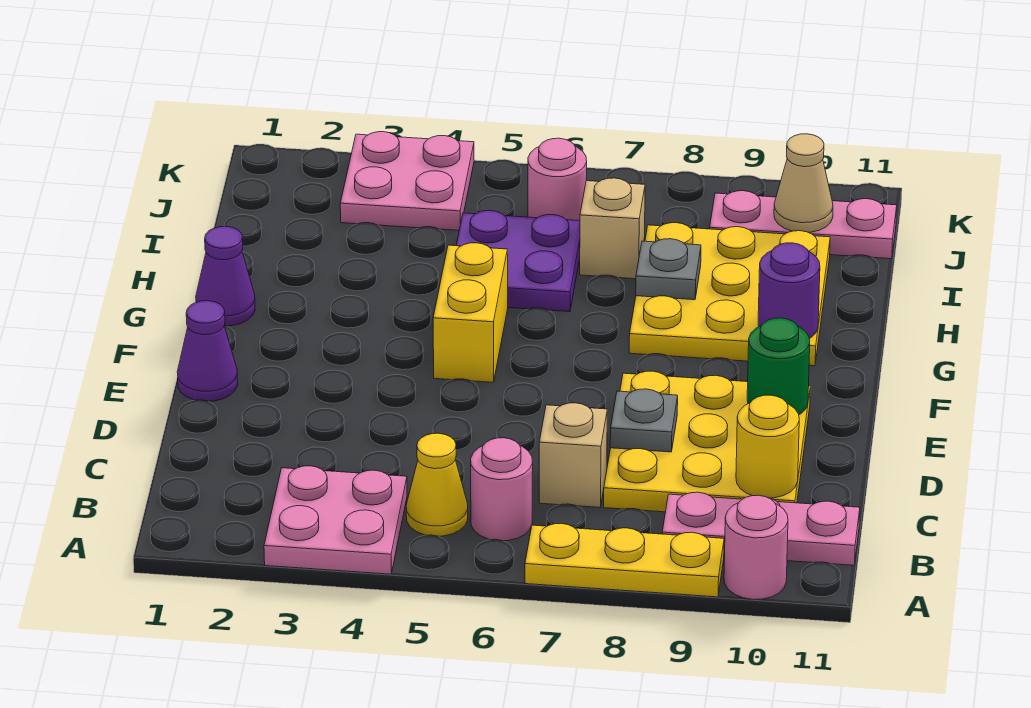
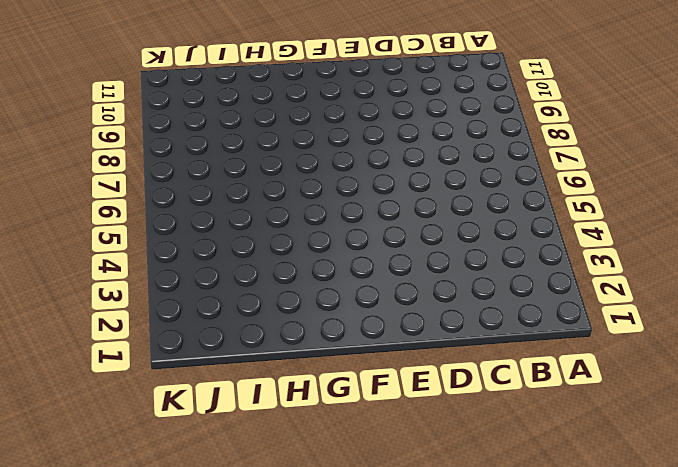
none -> pink plate A3:B4 level 1
none -> yellow plate A7:A9 level 1
none -> pink round brick A10 level 1

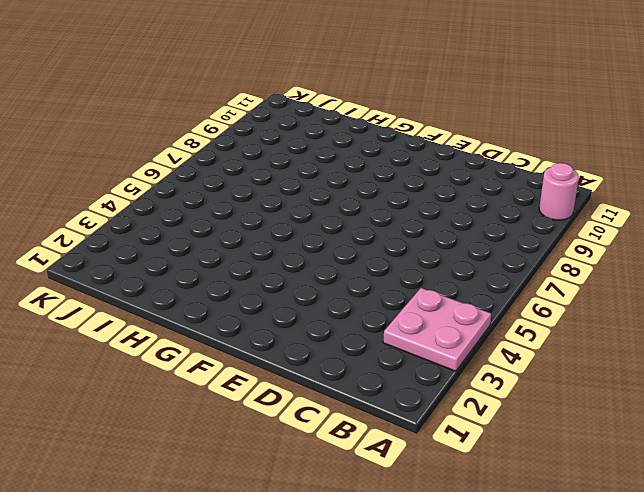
none -> yellow plate A7:A9 level 1
none -> yellow cone B5 level 1
none -> pink round brick B6 level 1

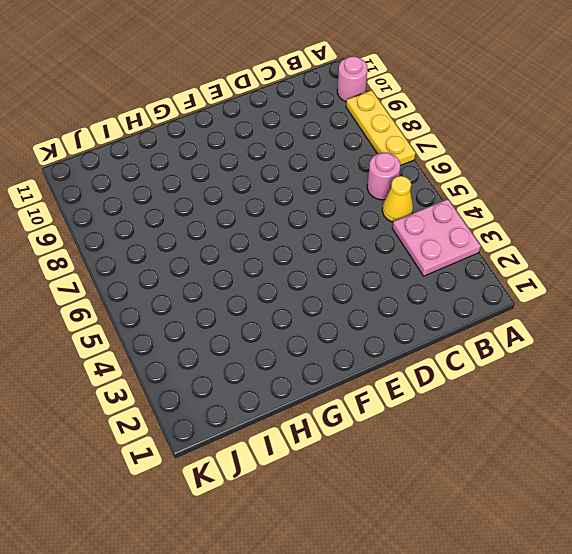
none -> pink plate B9:B11 level 1
none -> tan brick C7 level 1
none -> yellow plate C8:E10 level 1

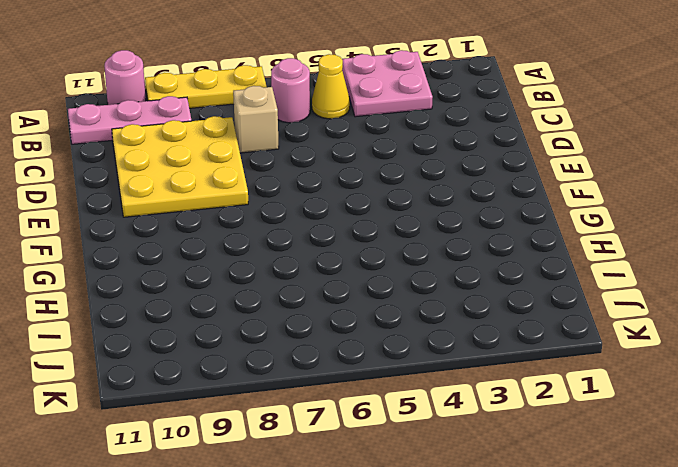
none -> purple cone E1 level 1
none -> yellow brick F5:G5 level 1
none -> purple cone G1 level 1

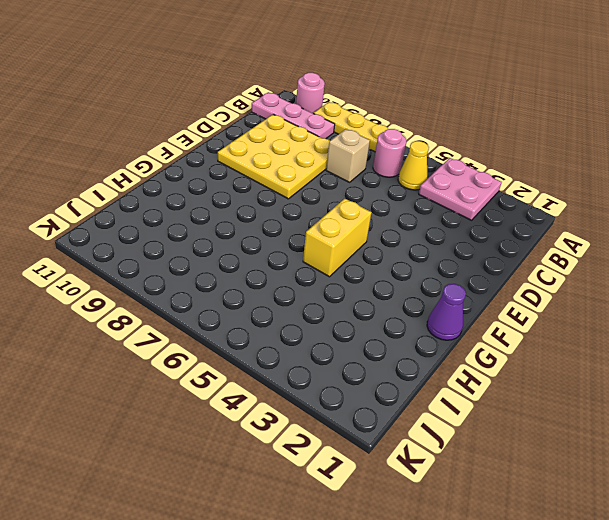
none -> purple cone E1 level 1
none -> yellow plate G8:I10 level 1
none -> purple plate H5:I6 level 1

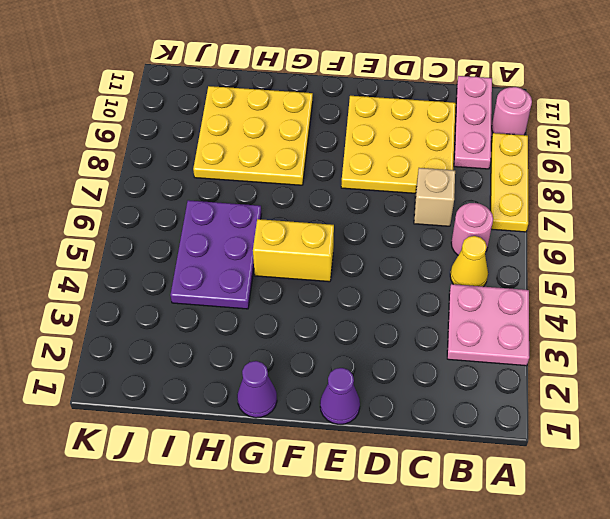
purple plate H4:I6 level 1 -> purple plate H5:I6 level 1
none -> tan brick I7 level 1
none -> pink plate J3:K4 level 1
none -> pink round brick J6 level 1

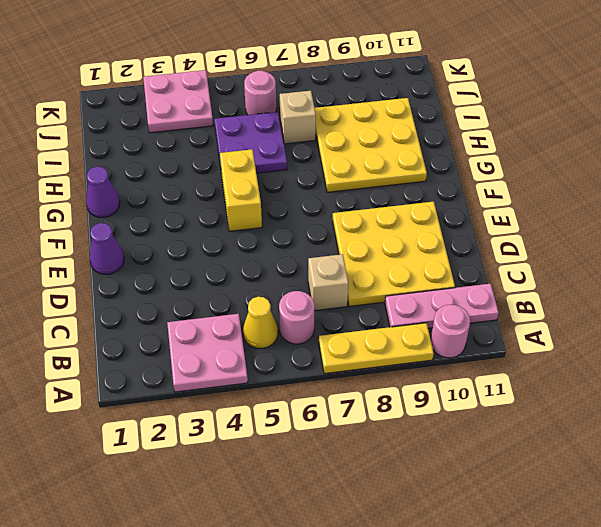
none -> pink plate J9:J11 level 1
none -> yellow round brick C10 level 2
none -> grey plate D8 level 2

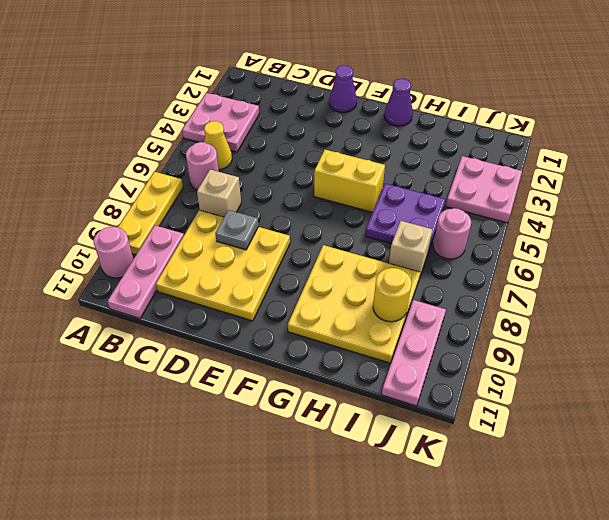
yellow round brick I9 level 2 -> yellow round brick C10 level 2
none -> green round brick E10 level 2
none -> purple round brick G10 level 2
none -> grey plate H8 level 2

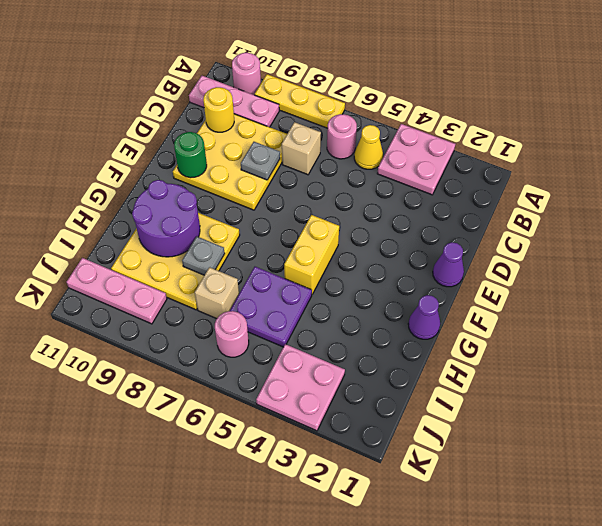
purple round brick G9:H10 level 2 -> purple round brick G10 level 2
none -> tan cone J10 level 2

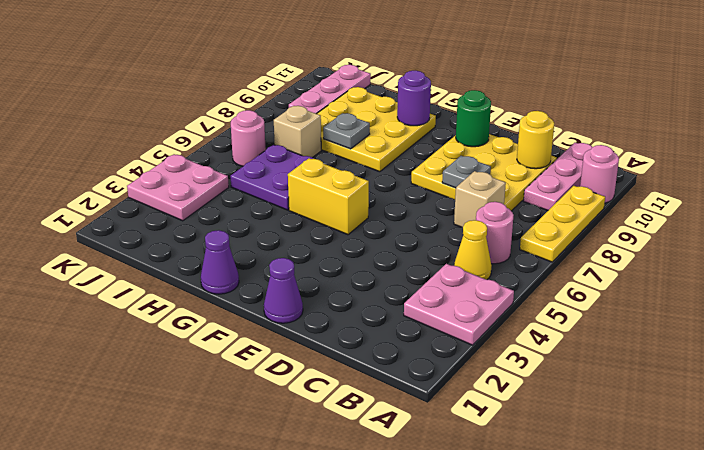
none -> tan cone J10 level 2

